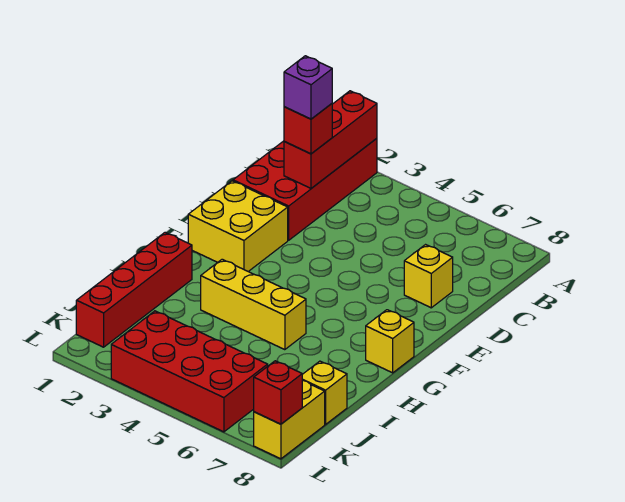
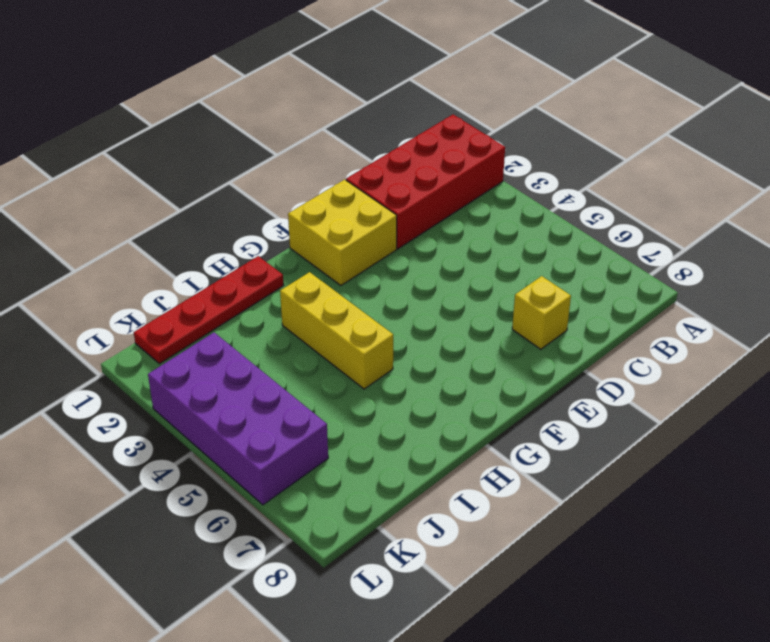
red plate H1:K1 level 1 -> red brick H1:K1 level 1
purple brick K3:L6 level 1 -> red brick K3:L6 level 1
none -> yellow brick G8 level 1
none -> yellow brick J8 level 1
none -> yellow brick K8:L8 level 1

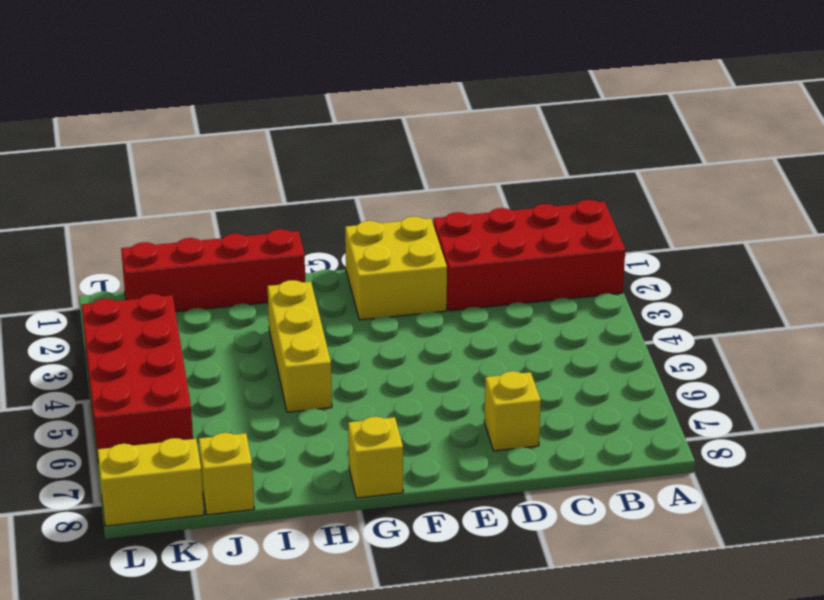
none -> red brick A2:C2 level 2
none -> red brick L8 level 2
none -> red brick C2 level 3

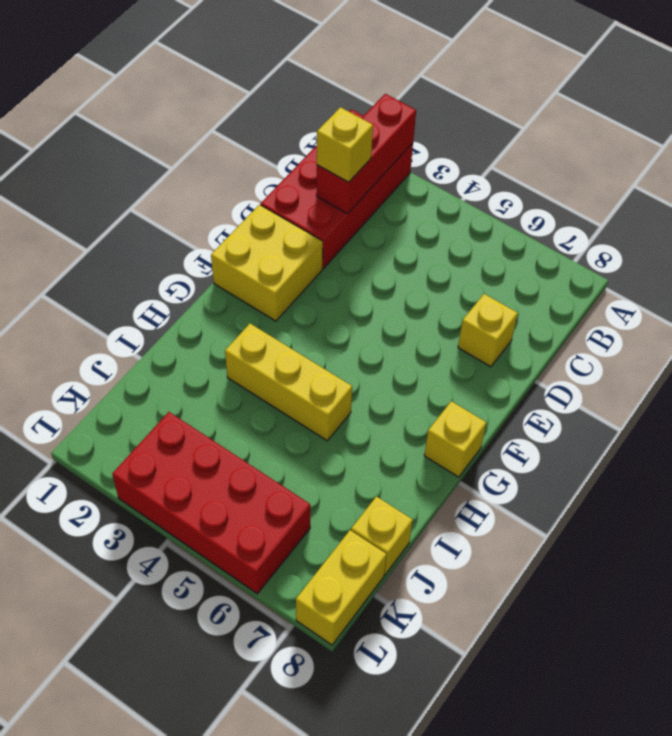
yellow brick C2 level 3 -> red brick C2 level 3
none -> red brick H1:K1 level 1
none -> red brick L8 level 2
none -> purple brick C2 level 4

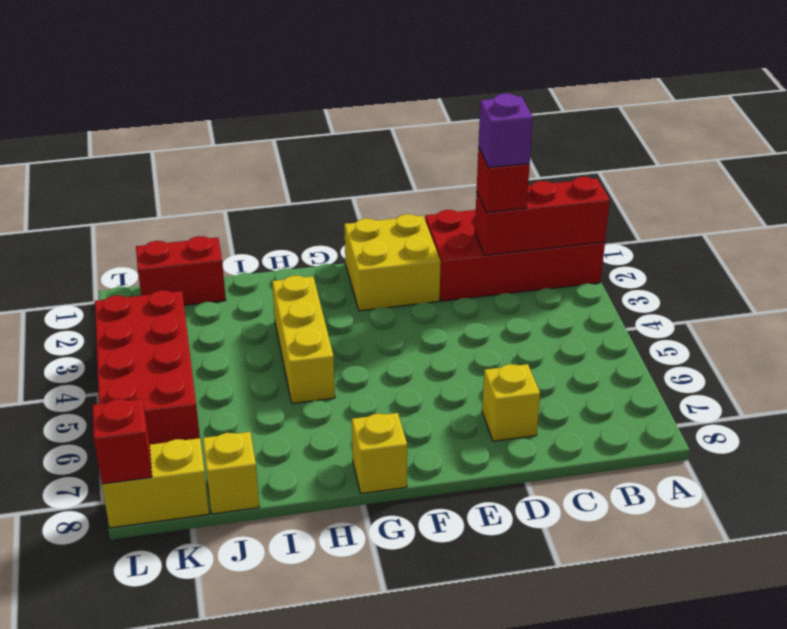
red brick J1:K1 level 1 -> red brick H1:K1 level 1

